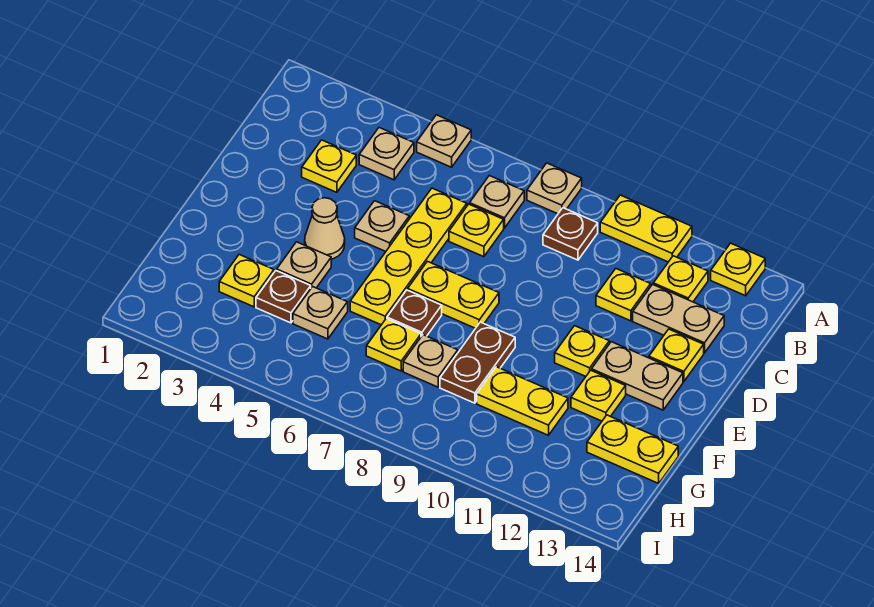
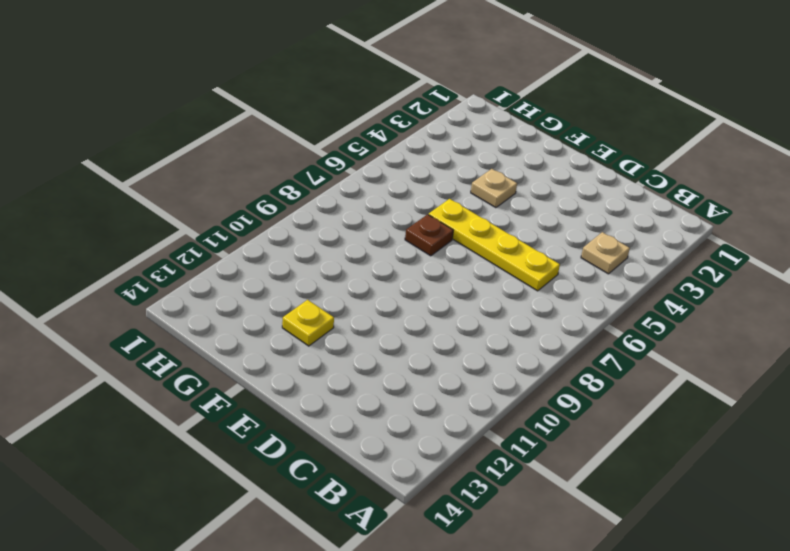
none -> tan plate A5 level 1
none -> tan plate A8 level 1
none -> yellow plate A10:A11 level 1
none -> yellow plate A13 level 1

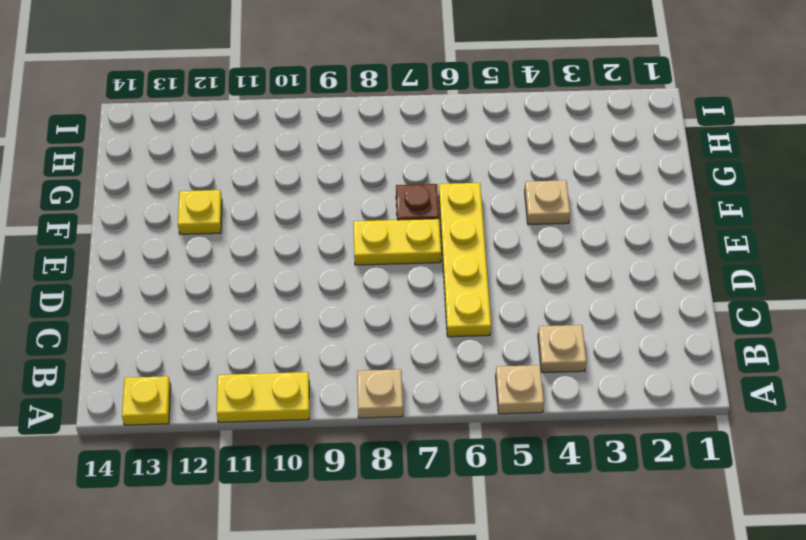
none -> tan plate B7 level 1
none -> brown plate B9 level 1
none -> yellow plate B12 level 1
none -> yellow plate C3 level 1

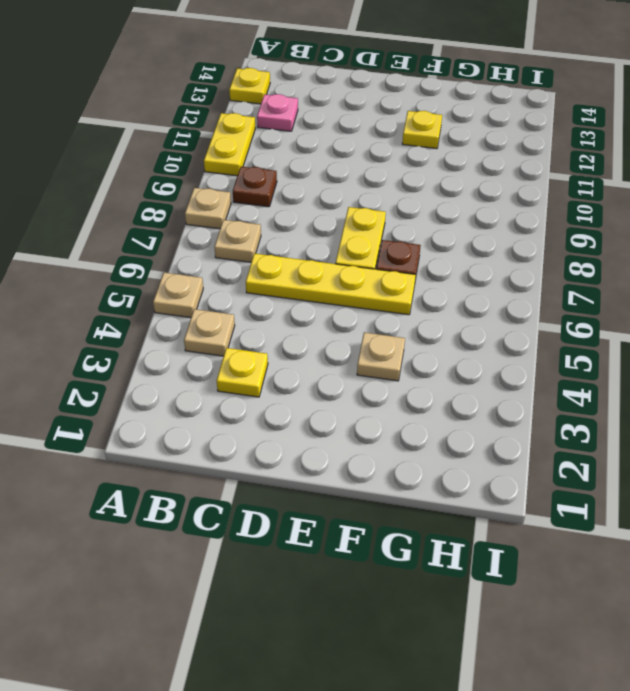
pink plate B12 level 1 -> yellow plate B12 level 1
none -> yellow plate C7 level 1
none -> yellow plate C11 level 1
none -> tan plate C12:C13 level 1
none -> tan plate D5 level 1

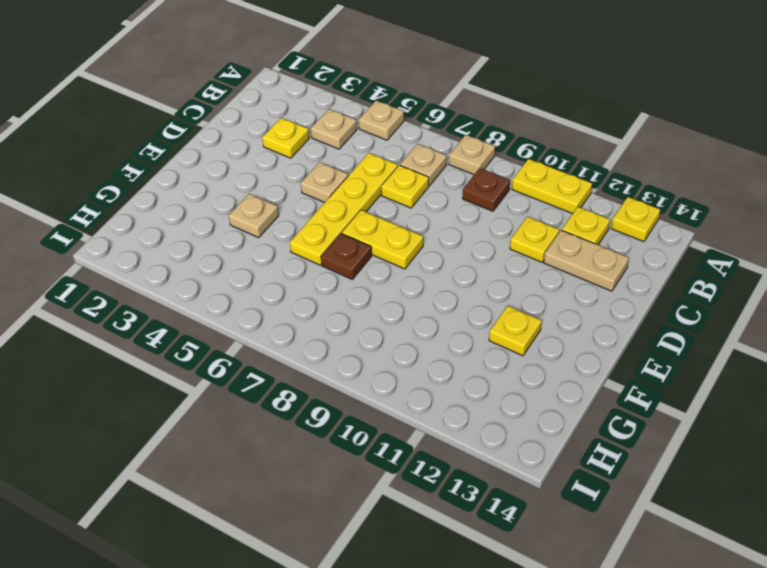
none -> yellow plate D13 level 1
none -> tan cone E4 level 1
none -> yellow plate E11 level 1
none -> tan plate E12:E13 level 1

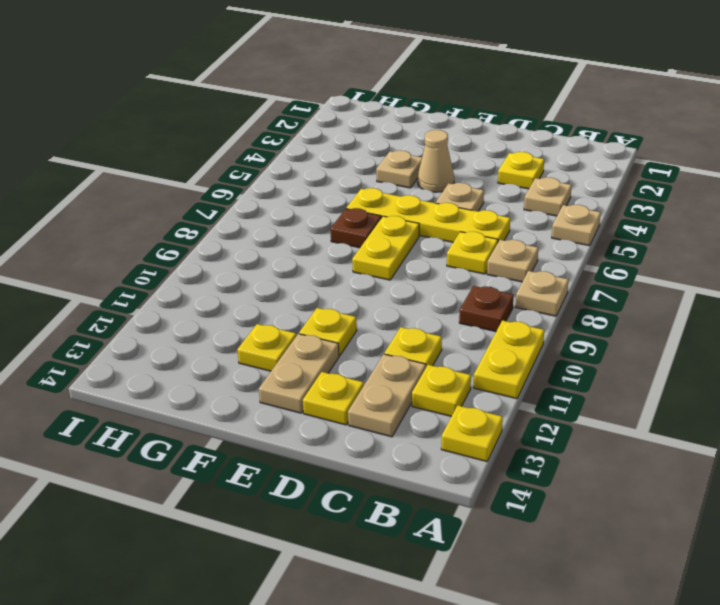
none -> brown plate F9:G9 level 1
none -> yellow plate G3 level 1
none -> brown plate G4 level 1
none -> tan plate G5 level 1

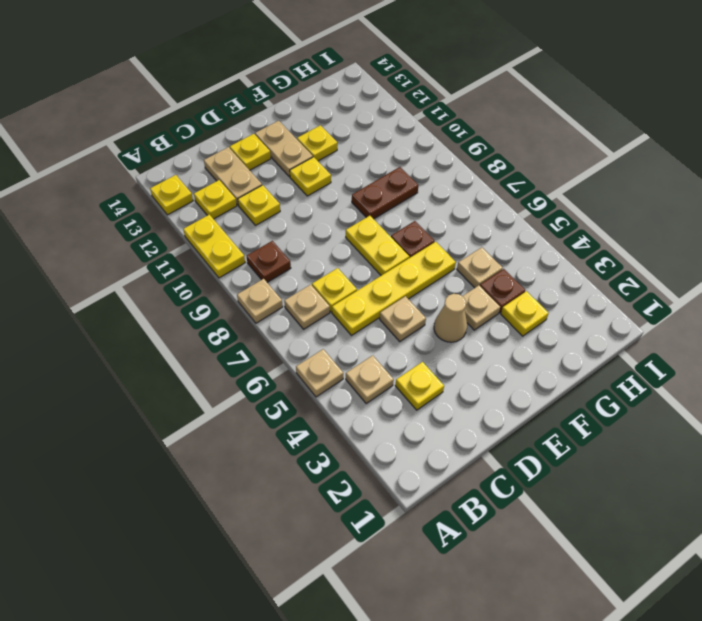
none -> yellow plate G7 level 1
none -> tan plate G8 level 1
none -> yellow plate G10:G11 level 1
none -> yellow plate G13:G14 level 1

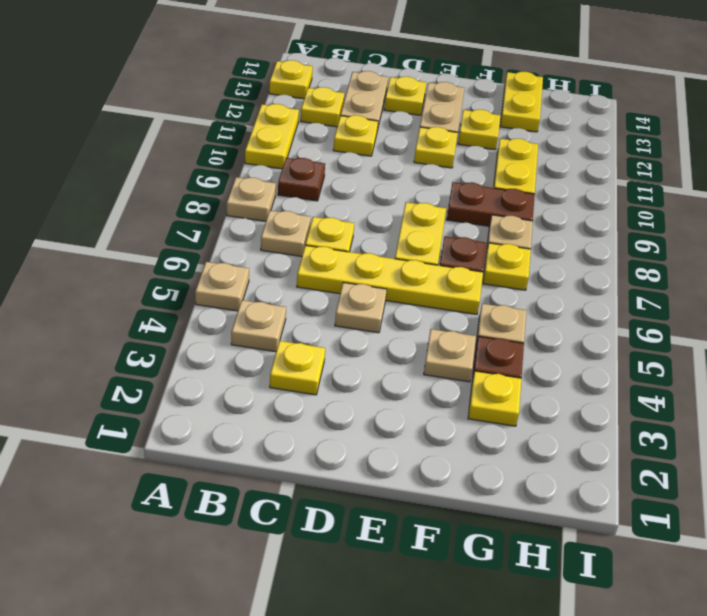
none -> tan cone E4 level 1

